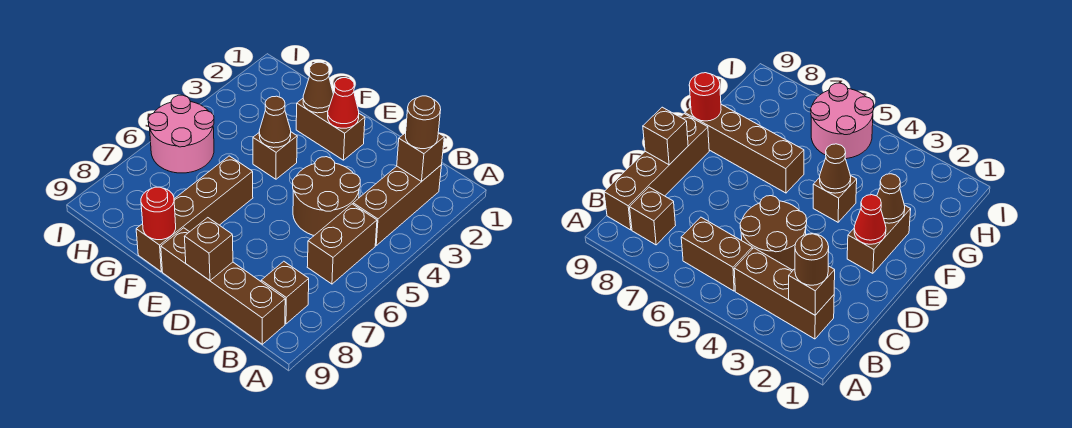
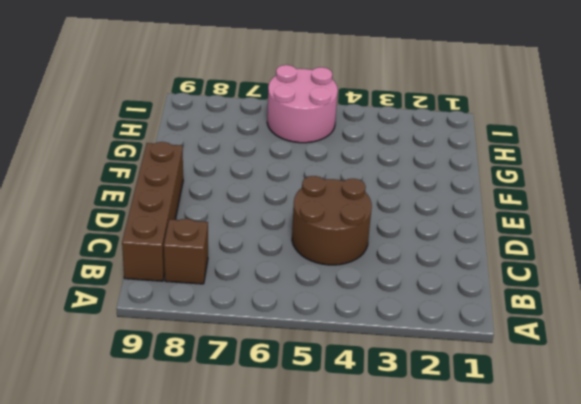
none -> brown brick B2:B4 level 1
none -> brown brick B5:B6 level 1
none -> brown brick E2:F2 level 1

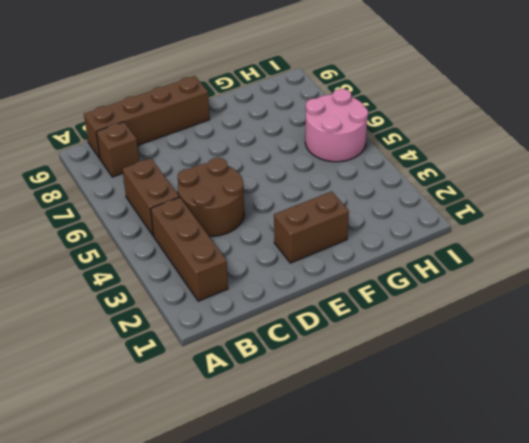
none -> brown brick F4 level 1
none -> brown brick F6:F9 level 1
none -> brown brick B2 level 2

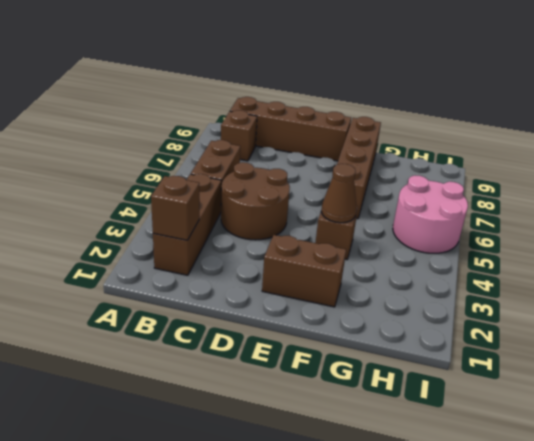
none -> brown brick D9 level 2
none -> red cone E2 level 2
none -> brown cone F2 level 2

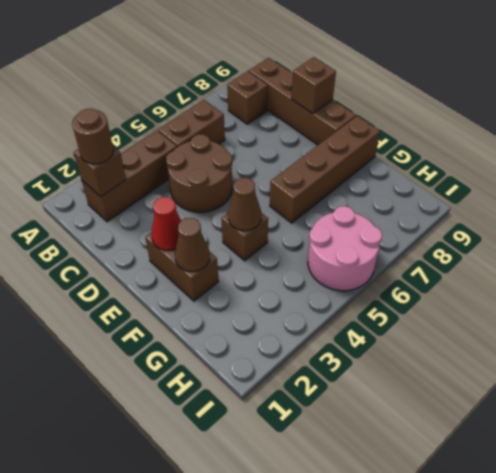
none -> red round brick F9 level 2

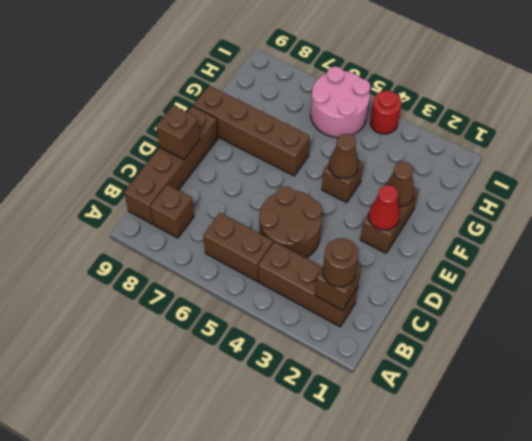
red round brick I4 level 1 -> red round brick F9 level 2

